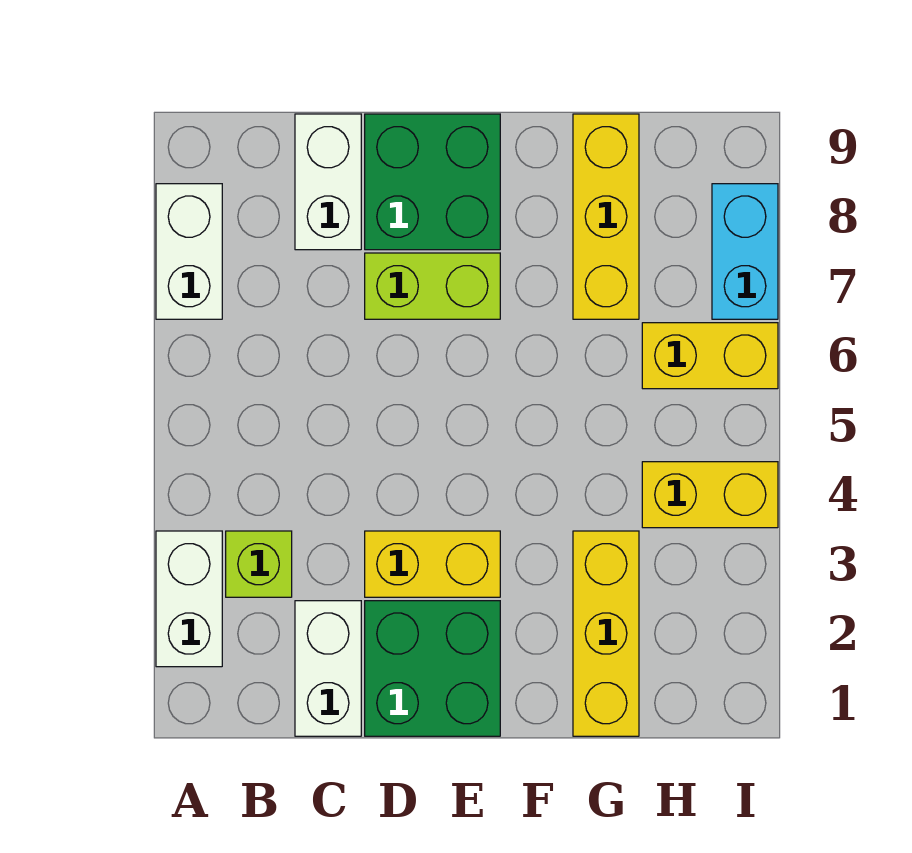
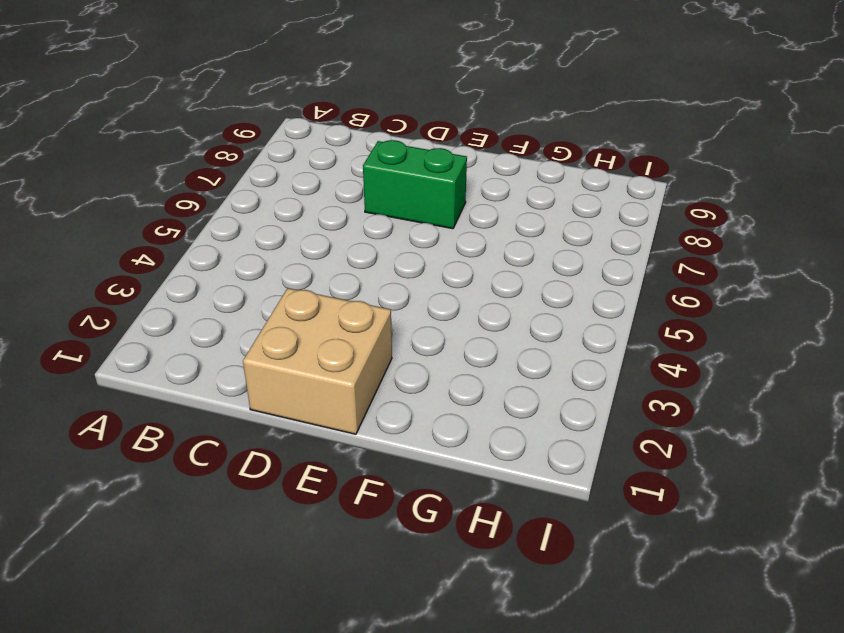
tan brick D1:E2 level 1 -> green brick D1:E2 level 1
green brick D7:E7 level 1 -> lime brick D7:E7 level 1
none -> white brick A2:A3 level 1
none -> white brick A7:A8 level 1
none -> lime brick B3 level 1

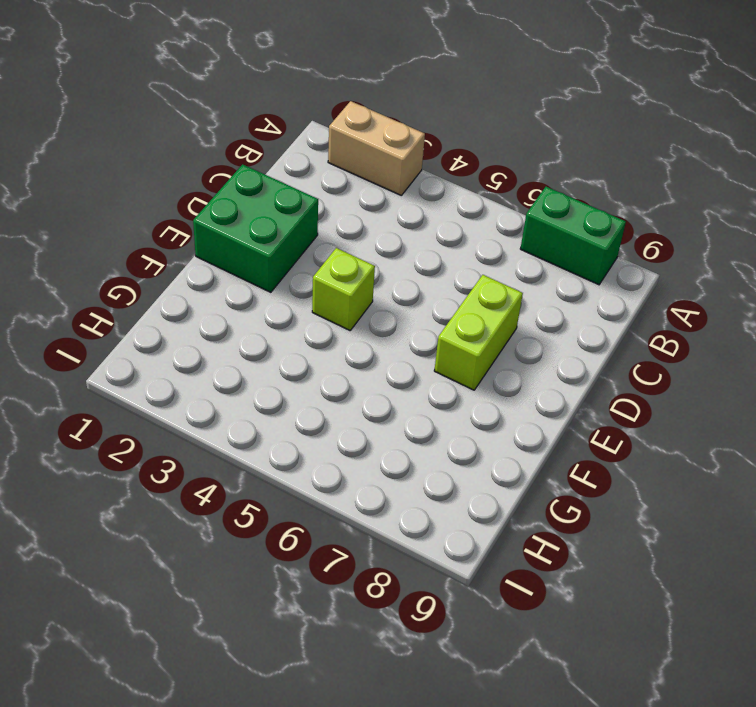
tan brick A2:A3 level 1 -> white brick A2:A3 level 1
green brick A7:A8 level 1 -> white brick A7:A8 level 1
lime brick E4 level 1 -> lime brick B3 level 1
none -> white brick C1:C2 level 1
none -> white brick C8:C9 level 1
none -> yellow brick D3:E3 level 1

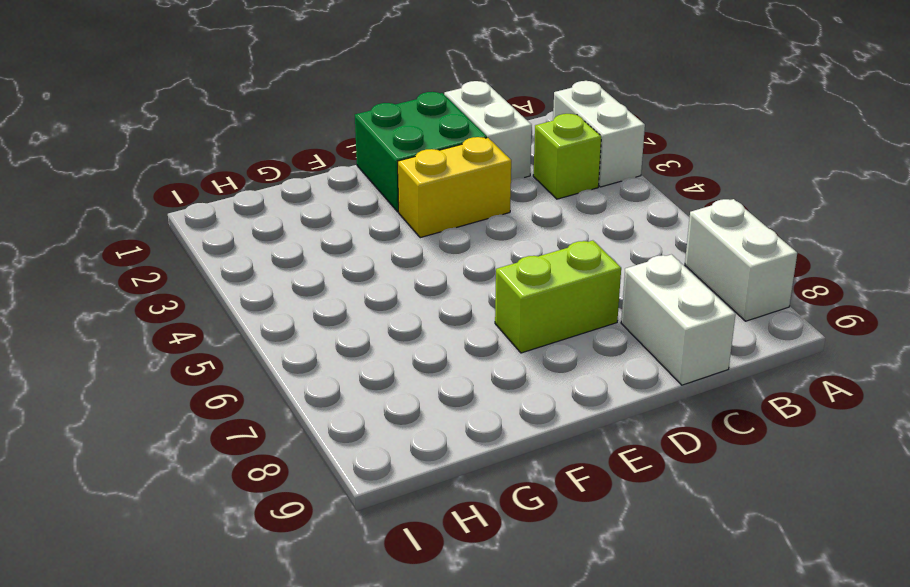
none -> green brick D8:E9 level 1
none -> yellow brick G1:G3 level 1
none -> yellow brick G7:G9 level 1

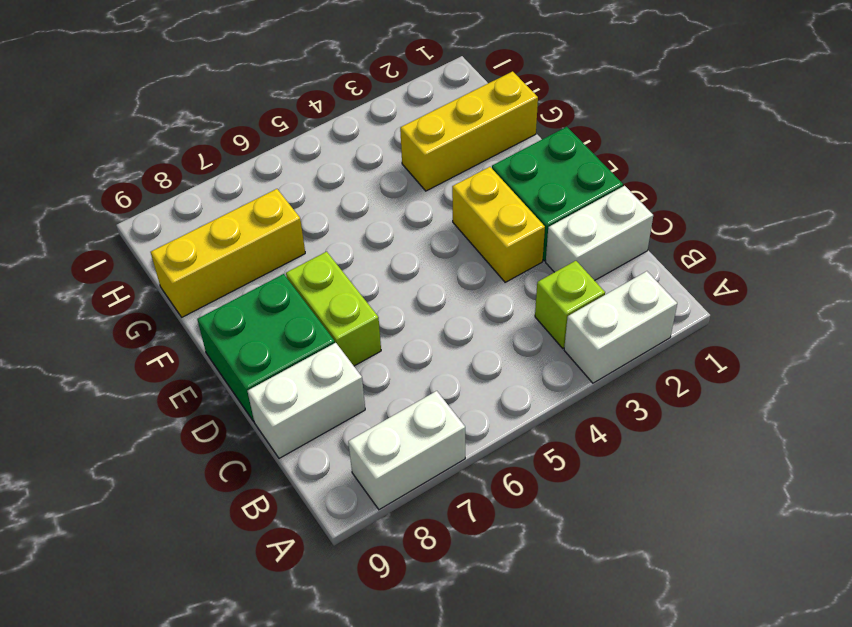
none -> yellow brick H4:I4 level 1
none -> yellow brick H6:I6 level 1
none -> cyan brick I7:I8 level 1

